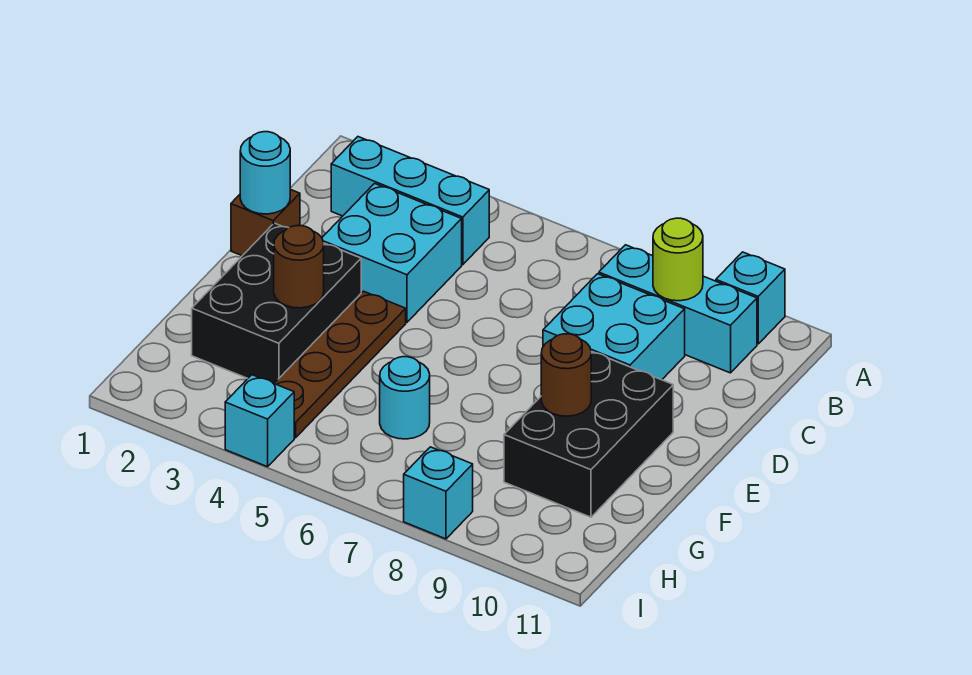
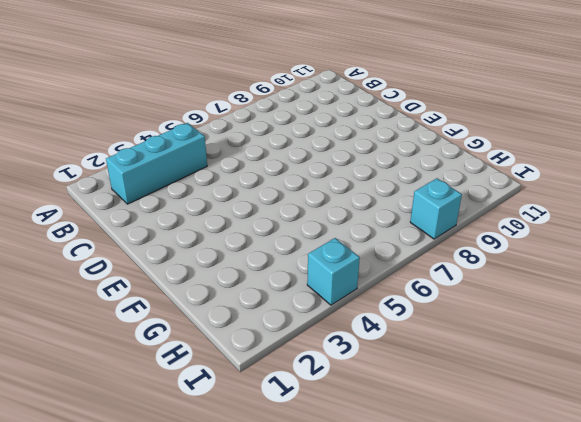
none -> cyan brick A10 level 1
none -> cyan brick B8:B10 level 1
none -> cyan brick C3:D4 level 1

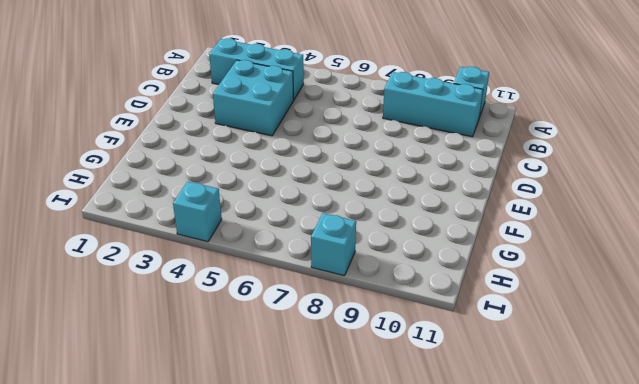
none -> cyan brick C8:D9 level 1
none -> brown brick D1 level 1
none -> black brick E2:G3 level 1

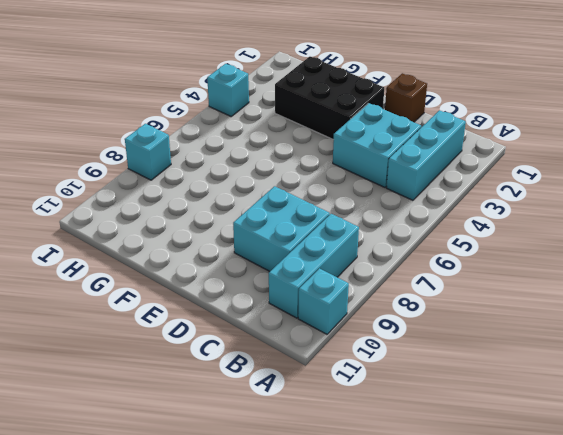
none -> brown plate E4:H4 level 1
none -> black brick E9:G10 level 1
none -> cyan round brick G6 level 1

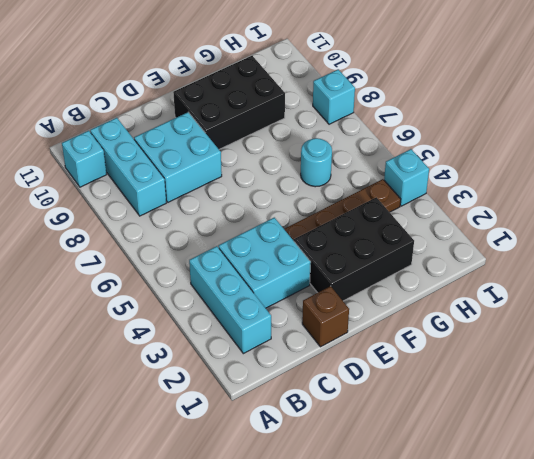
none -> lime round brick B9 level 2
none -> cyan round brick D1 level 2
none -> brown round brick F3 level 2

